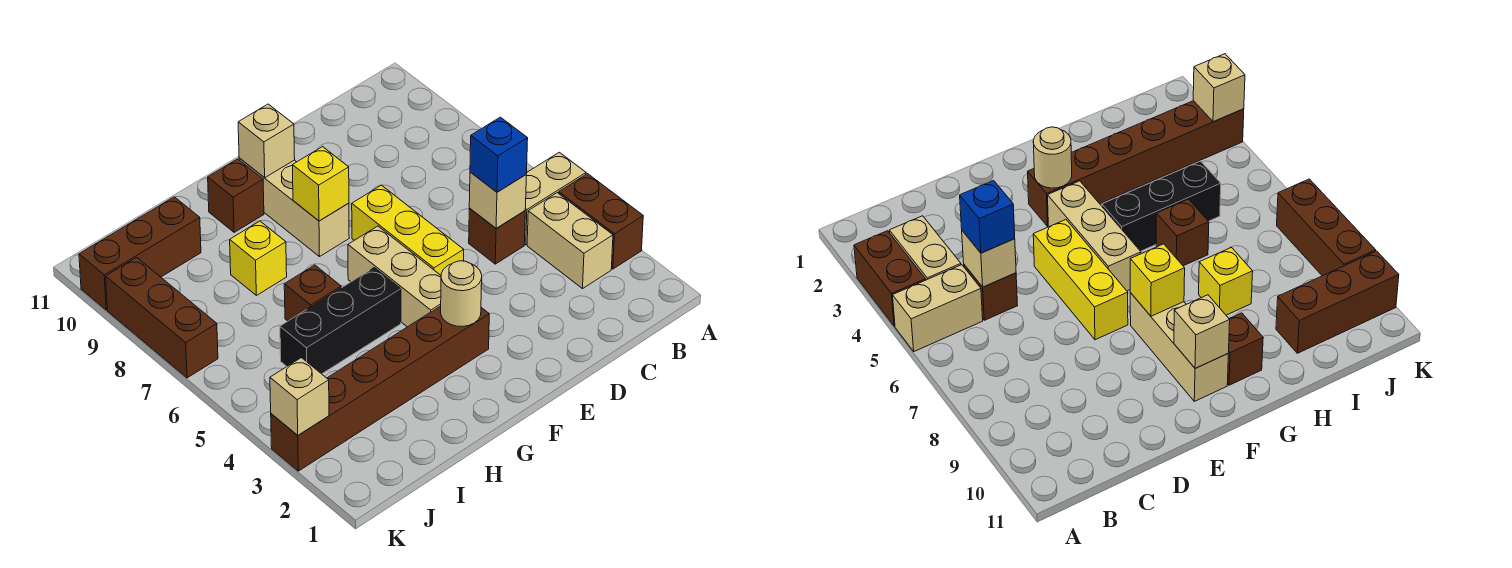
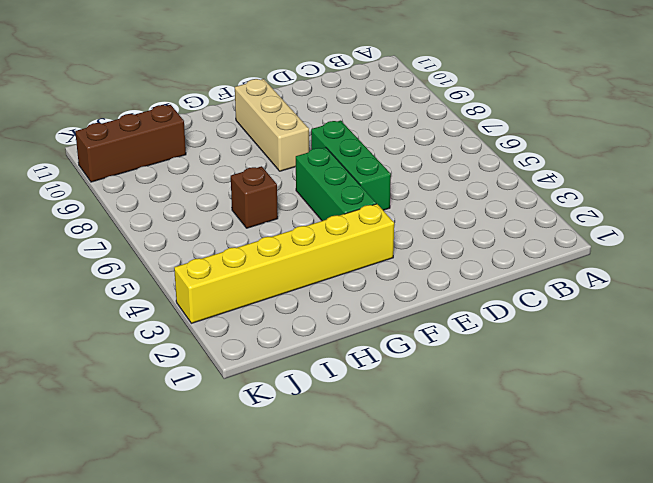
green brick E5:E7 level 1 -> yellow brick E5:E7 level 1
yellow brick F3:K3 level 1 -> brown brick F3:K3 level 1
green brick F4:F6 level 1 -> tan brick F4:F6 level 1
none -> brown brick A3:A4 level 1
none -> tan brick A5:B5 level 1
none -> tan brick B3:B4 level 1

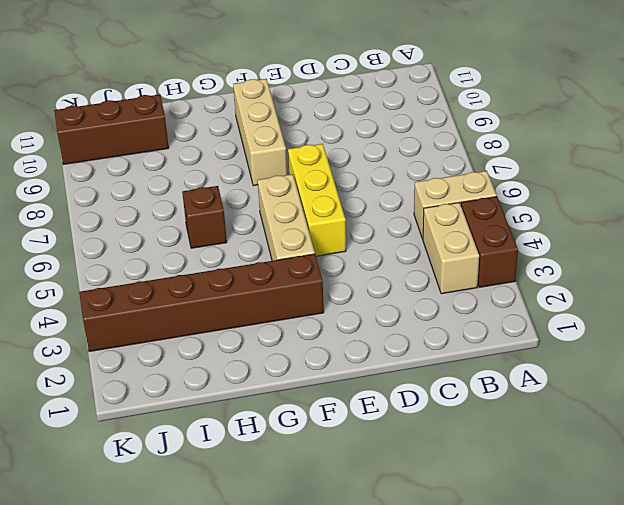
none -> brown brick C5 level 1
none -> black brick G5:I5 level 1
none -> brown brick G10 level 1

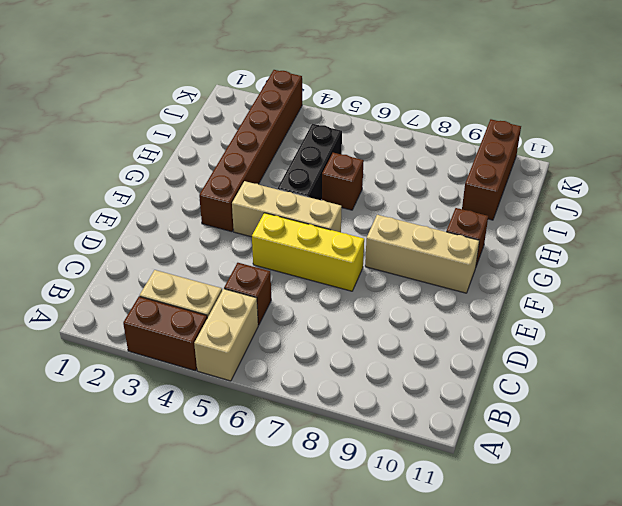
none -> yellow brick H8 level 1
none -> brown brick K7:K9 level 1
none -> tan brick C5 level 2

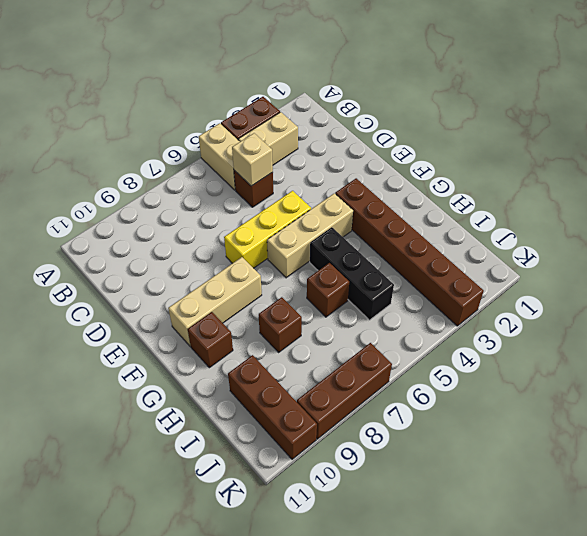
brown brick H8 level 1 -> yellow brick H8 level 1
none -> tan round brick F3 level 2
none -> yellow brick F8 level 2
none -> tan brick F10 level 2

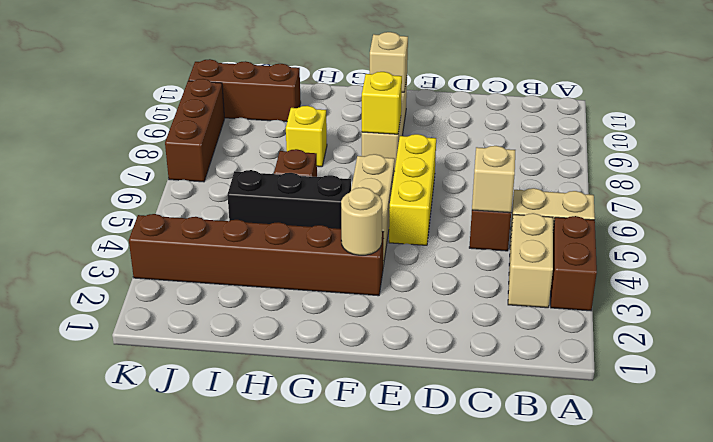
none -> brown brick G10 level 1
none -> tan brick K3 level 2
none -> blue brick C5 level 3

